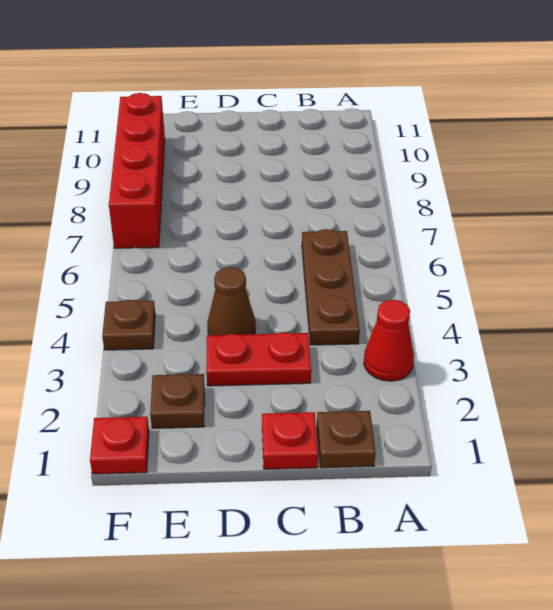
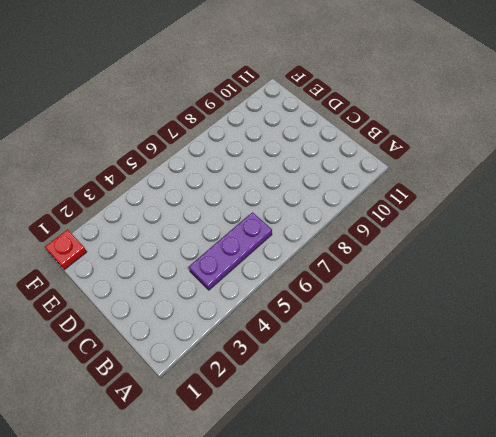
purple plate B4:B6 level 1 -> brown plate B4:B6 level 1
none -> red cone A3 level 1
none -> brown plate B1 level 1

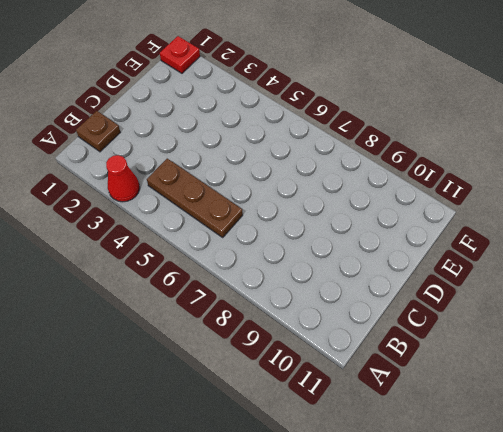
none -> red plate C1 level 1
none -> red plate C3:D3 level 1

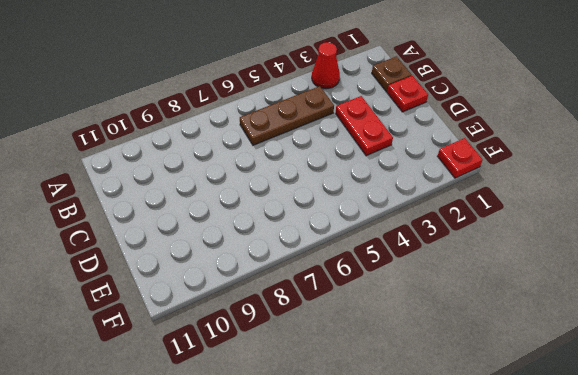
none -> brown cone D4 level 1
none -> brown plate E2 level 1

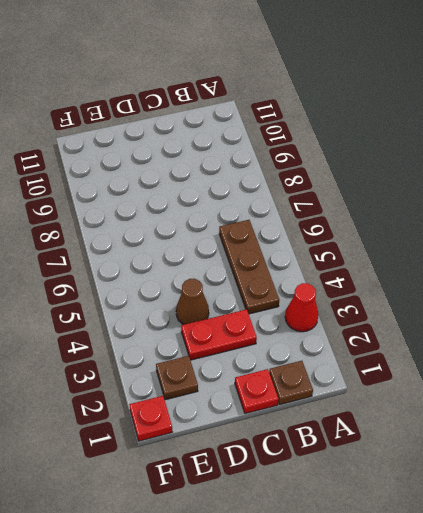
none -> brown plate F4 level 1
none -> red brick F7:F10 level 1

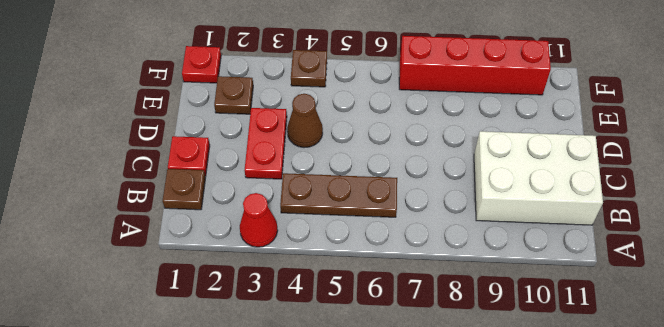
white brick B9:C11 level 1 -> none

